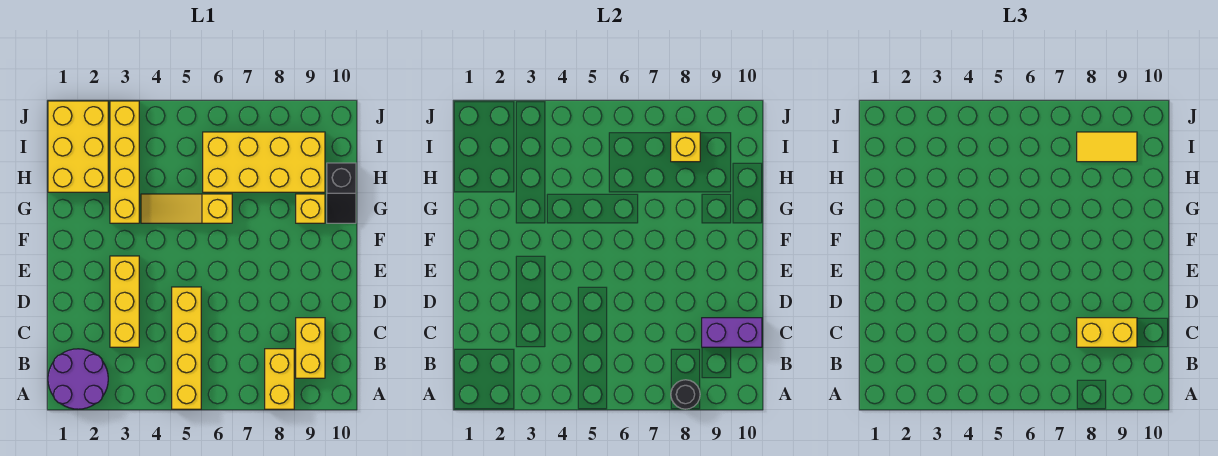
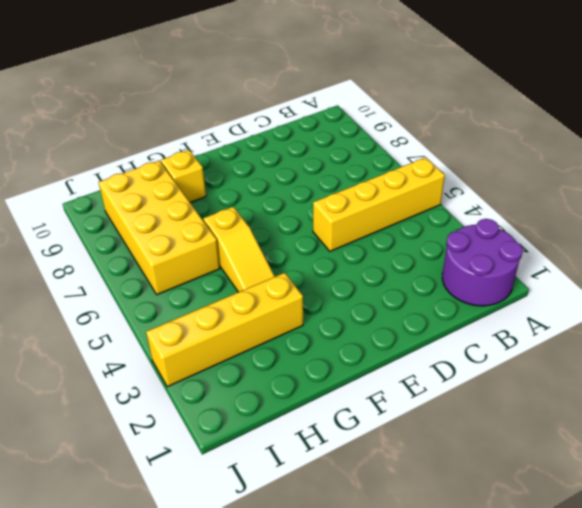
none -> yellow brick A8:B8 level 1
none -> yellow brick B9:C9 level 1
none -> yellow brick C3:E3 level 1

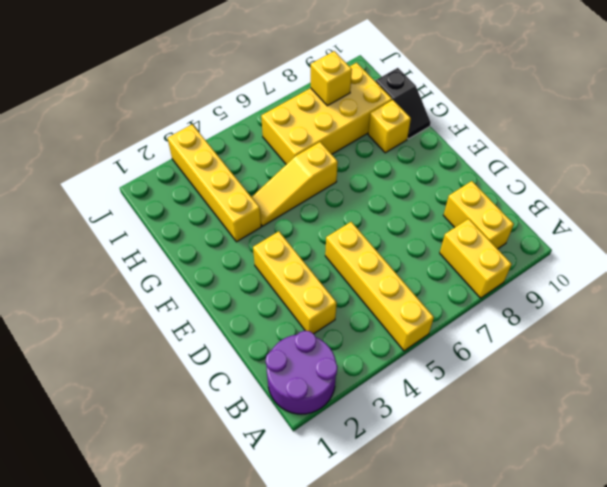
none -> yellow brick H1:J2 level 1
none -> black round brick A8 level 2
none -> purple brick C9:C10 level 2

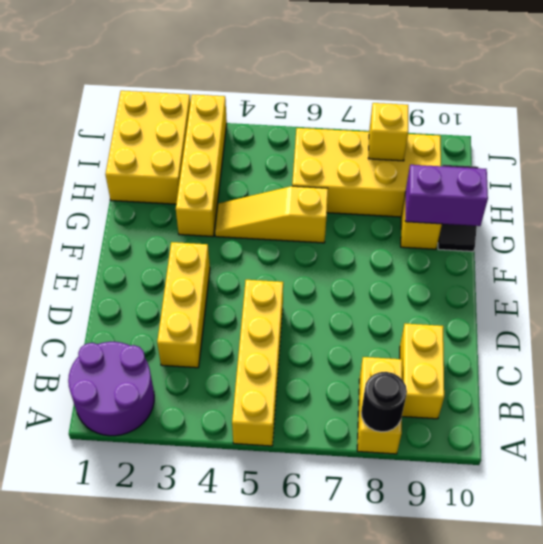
purple brick G9:G10 level 2 -> purple brick C9:C10 level 2
none -> yellow brick C8:C9 level 3
none -> yellow tile I8:I9 level 3

